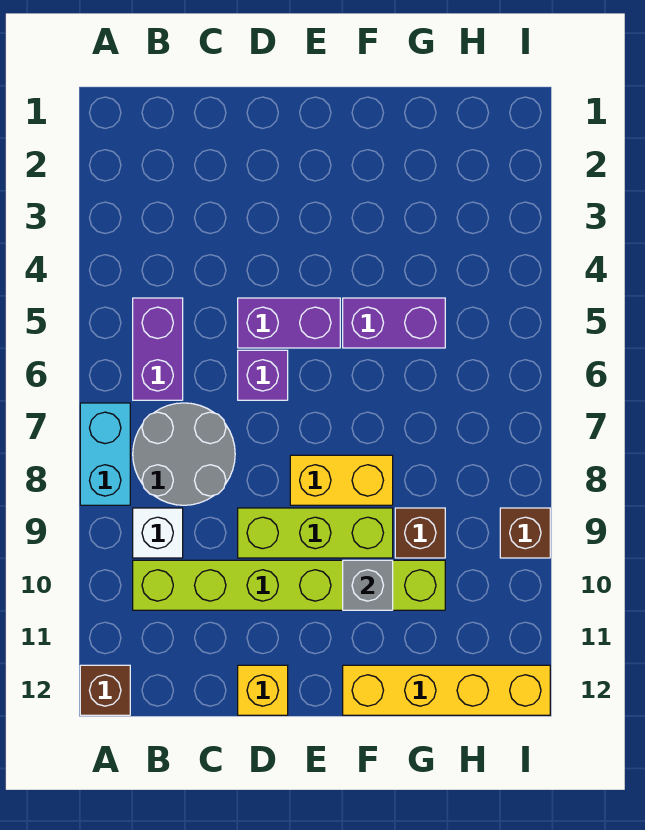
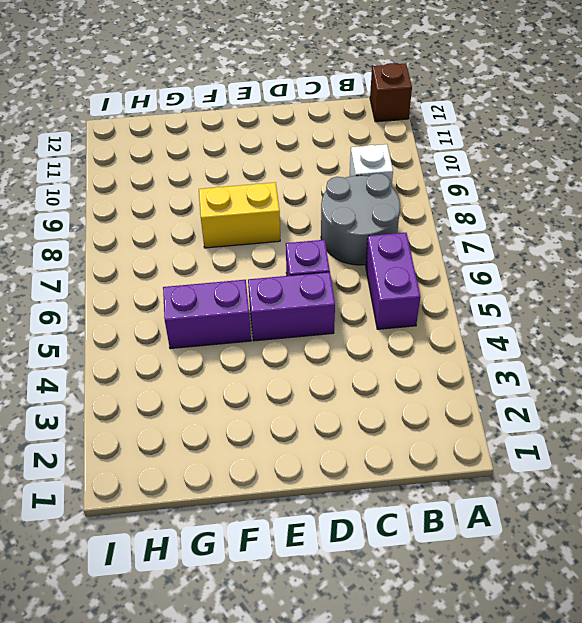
none -> cyan brick A7:A8 level 1
none -> lime brick B10:G10 level 1
none -> lime brick D9:F9 level 1

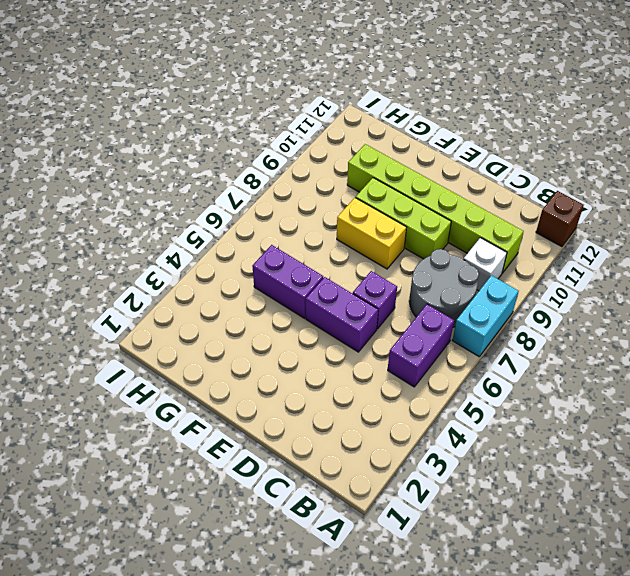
none -> yellow brick D12 level 1
none -> yellow brick F12:I12 level 1
none -> brown brick G9 level 1

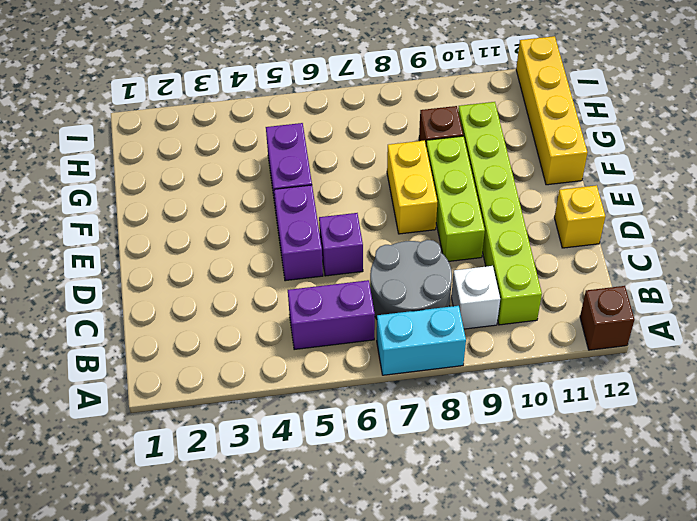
none -> brown brick I9 level 1
none -> grey brick F10 level 2

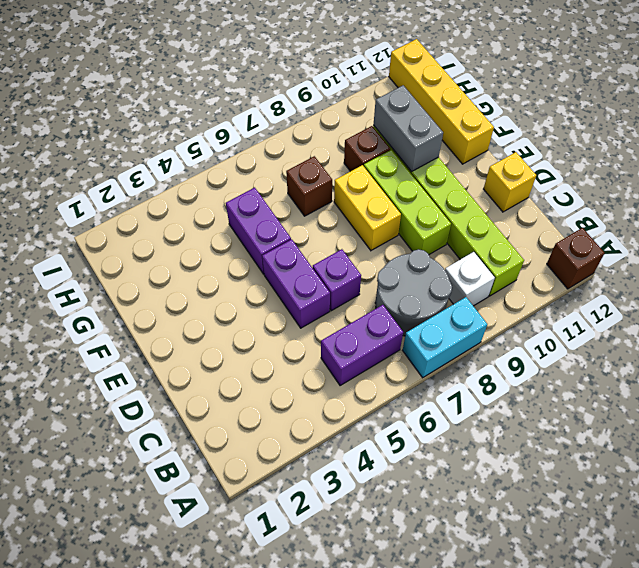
grey brick F10:G10 level 2 -> grey brick F10 level 2
brown brick G7 level 1 -> brown brick I9 level 1

